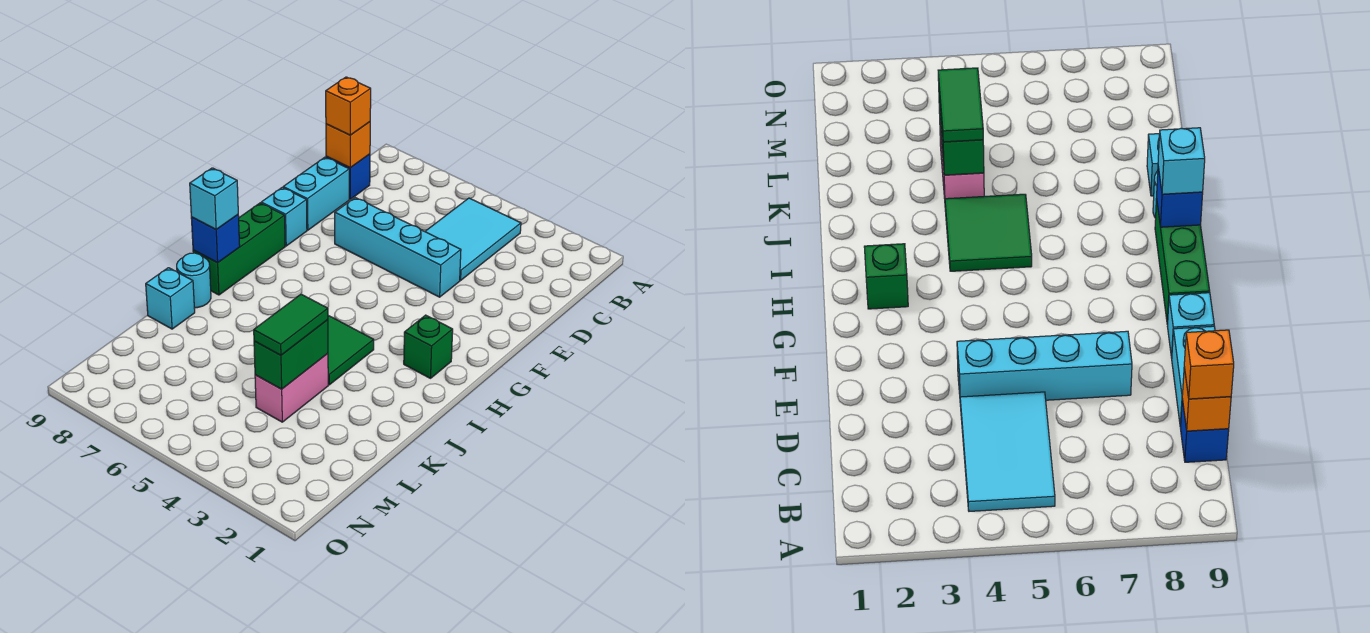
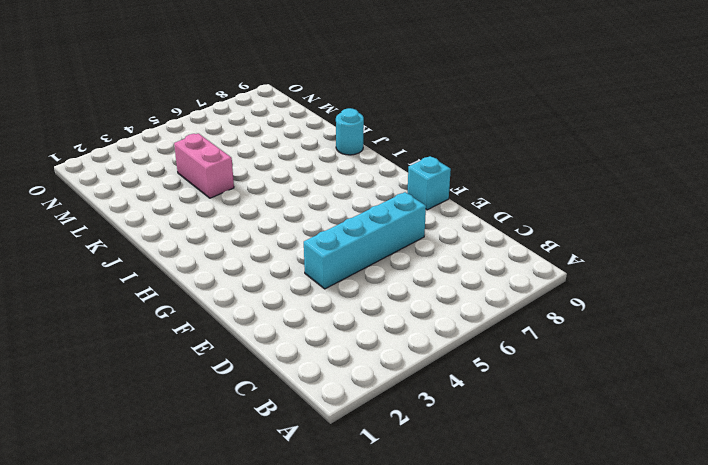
none -> cyan tile B4:D5 level 1
none -> blue brick C9 level 1
none -> cyan brick D9:E9 level 1

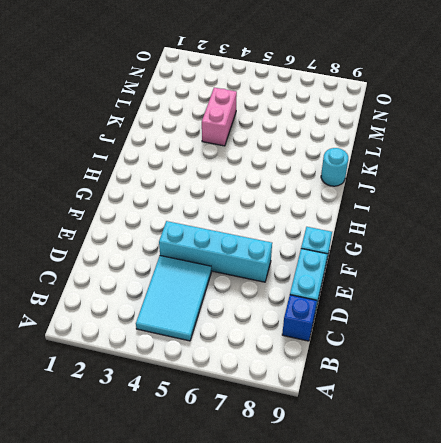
none -> green brick G9:I9 level 1
none -> green brick H2 level 1
none -> green tile I4:J5 level 1

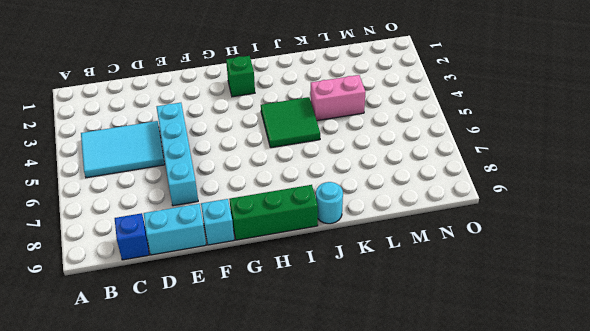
none -> cyan brick K9 level 1
none -> orange brick C9 level 2
none -> blue brick I9 level 2

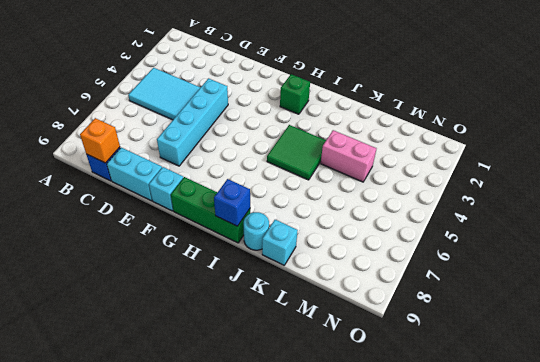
none -> green brick K4:L4 level 2
none -> orange brick C9 level 3
none -> cyan brick I9 level 3

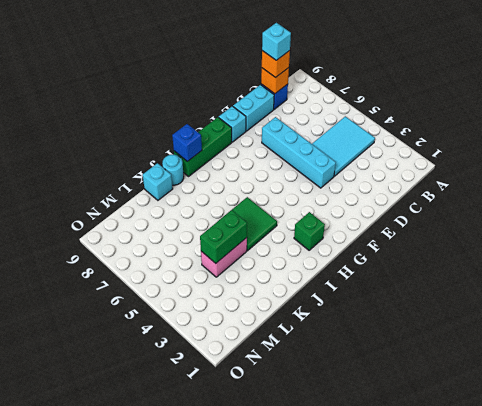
cyan brick C9 level 4 -> cyan brick I9 level 3
none -> green tile K4:L4 level 3

